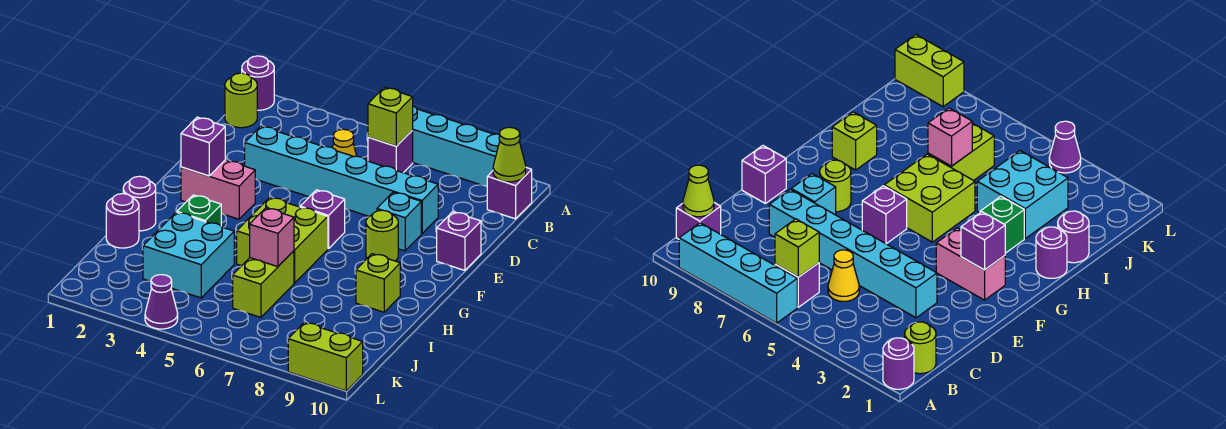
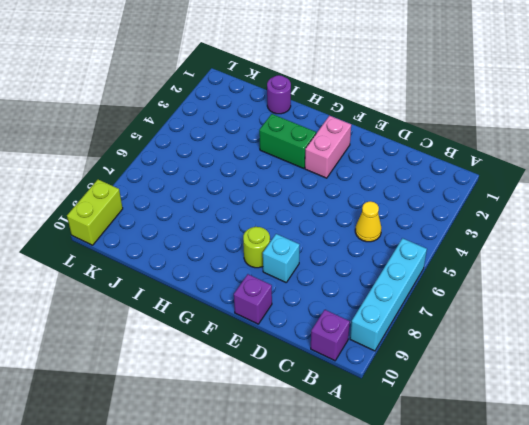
green brick G3:H3 level 1 -> green brick H3 level 1
none -> purple round brick A1 level 1
none -> lime round brick B1 level 1
none -> purple brick B6 level 1

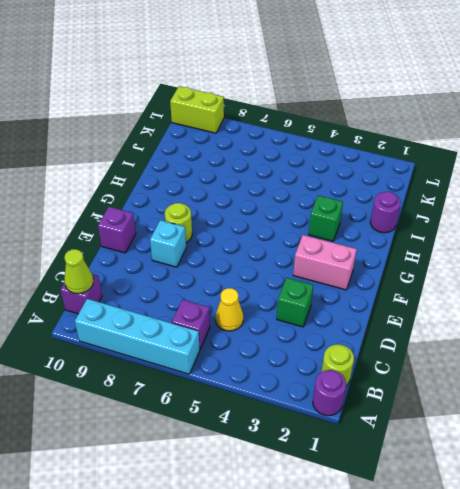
green brick D3 level 1 -> cyan brick D3:D8 level 1
none -> purple brick F6 level 1
none -> lime brick G5:H6 level 1
none -> purple round brick H1 level 1

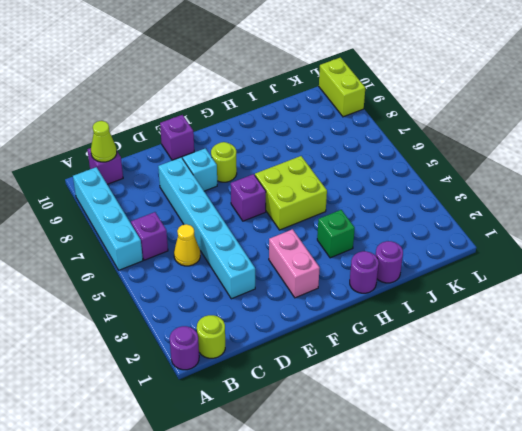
none -> lime brick H9 level 1
none -> cyan brick I3:J4 level 1
none -> lime brick I6:J6 level 1

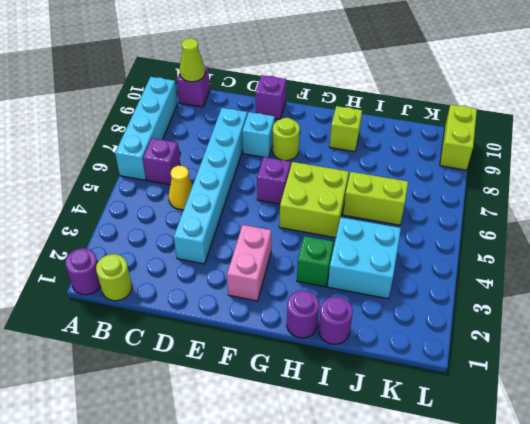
none -> purple cone L4 level 1
none -> lime brick B6 level 2
none -> purple brick F2 level 2

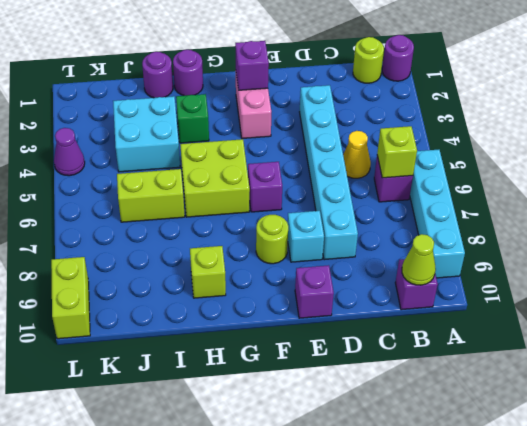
none -> pink brick I6 level 2

